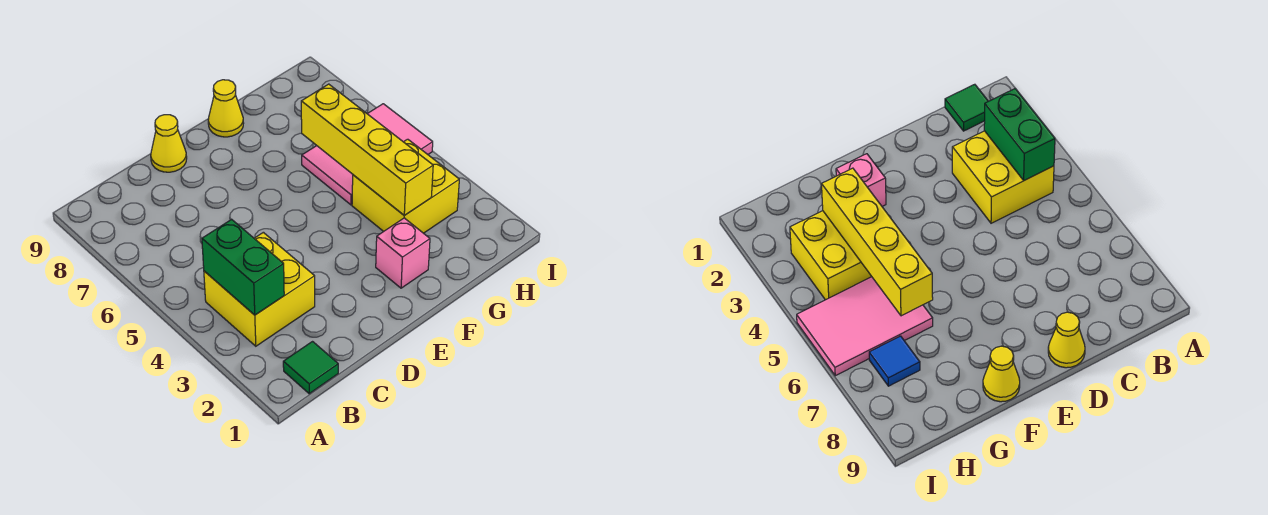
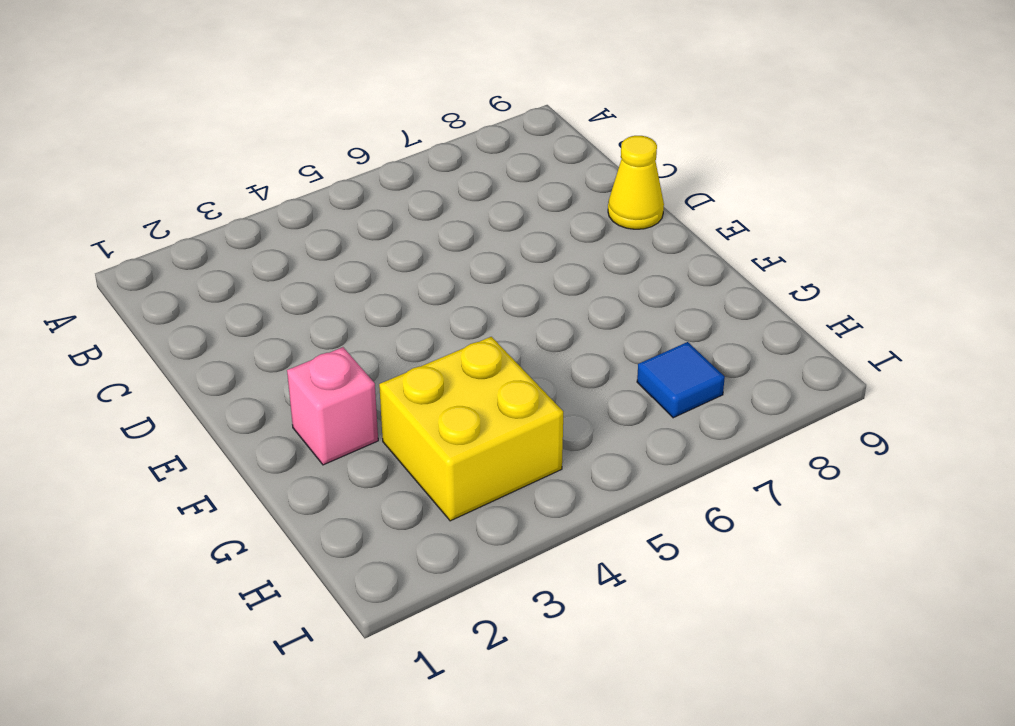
none -> green tile B1 level 1
none -> yellow brick B3:C4 level 1

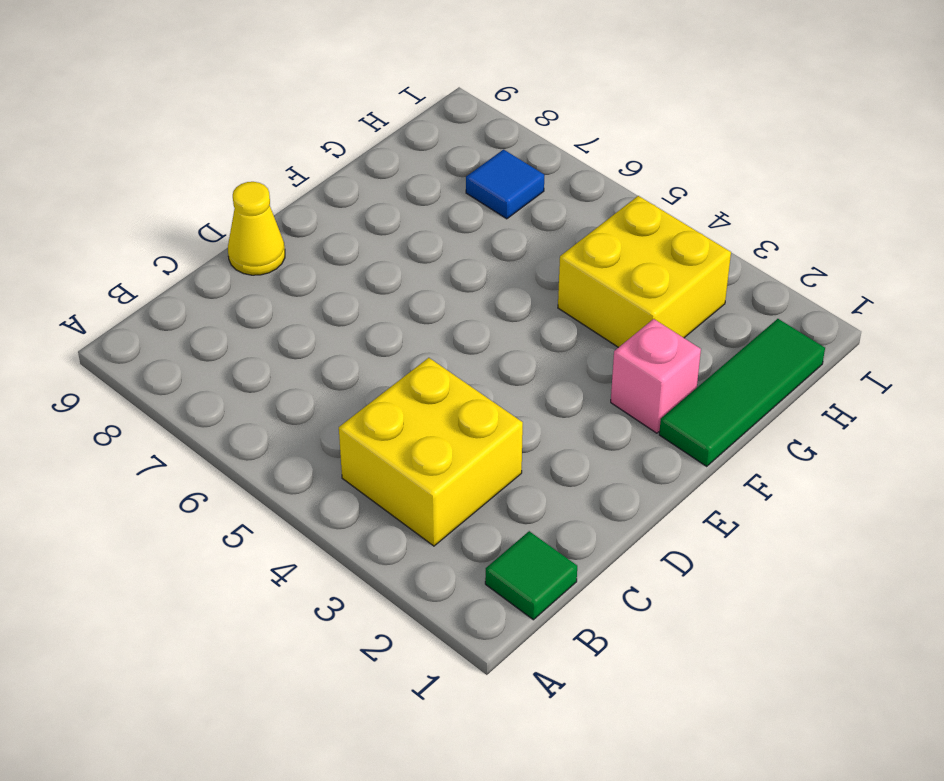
green tile F1:H1 level 1 -> none
none -> yellow cone F9 level 1
none -> pink tile G5:I6 level 1

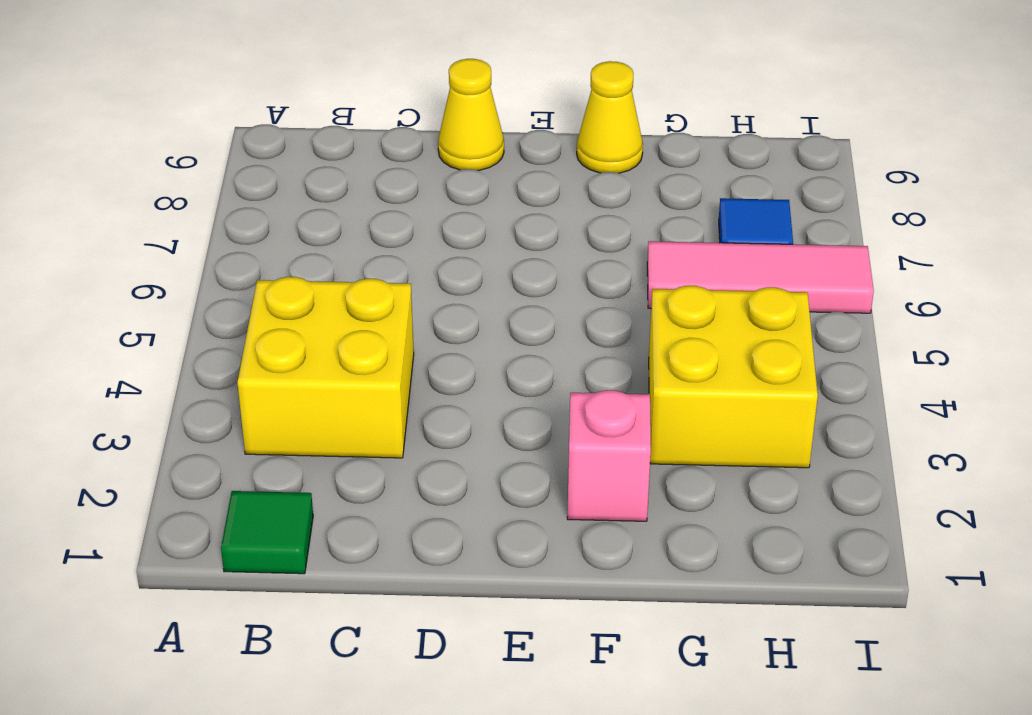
pink tile G6:I6 level 1 -> pink tile G5:I6 level 1
none -> green brick B3:B4 level 2
none -> yellow brick G3:G6 level 2

